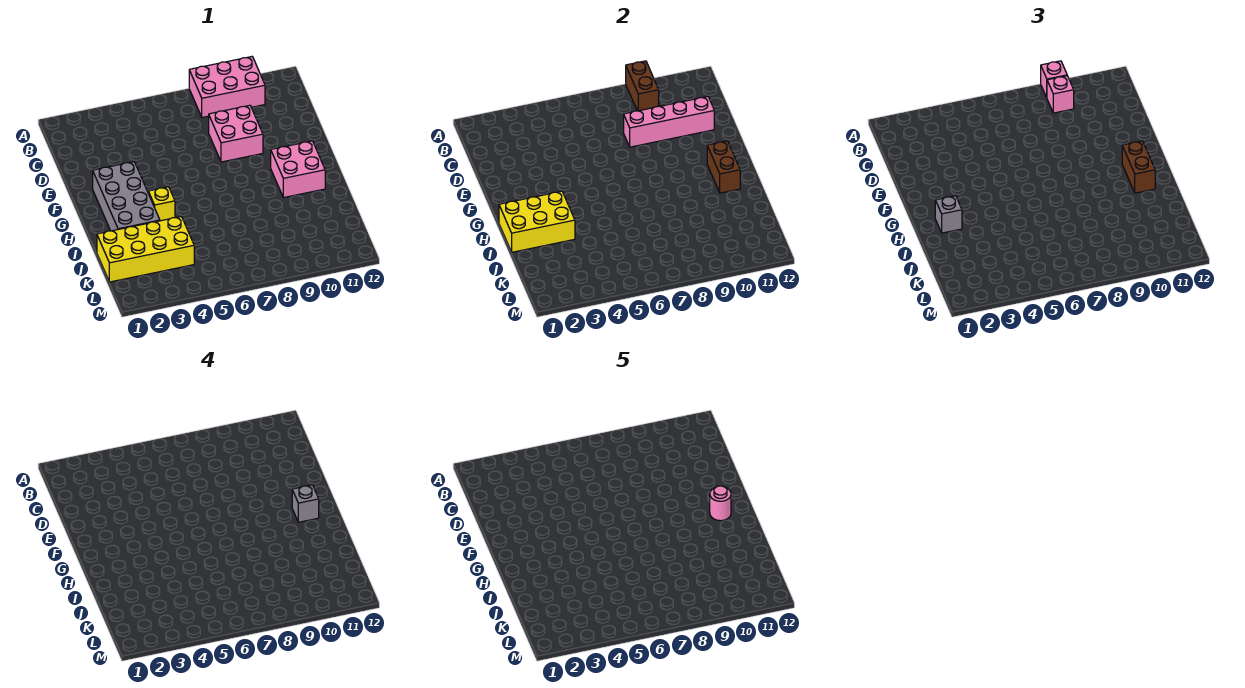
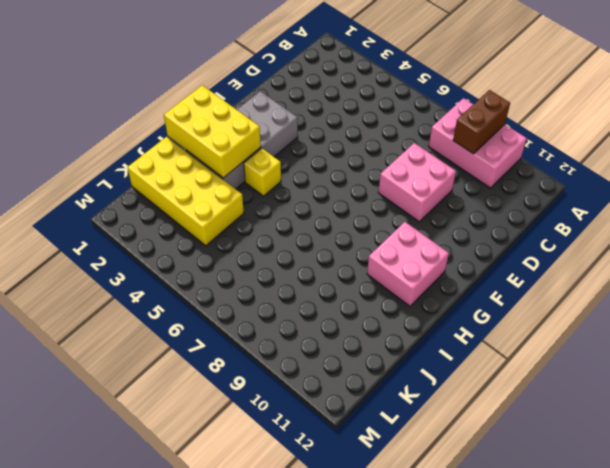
none -> pink brick D8:D11 level 2
none -> brown brick G11:H11 level 2
none -> pink brick A9 level 3

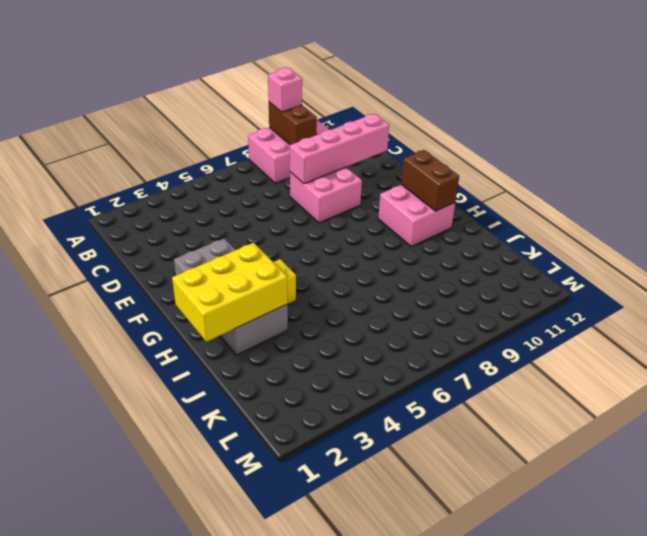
none -> yellow brick J1:K4 level 1
none -> pink brick B9 level 3
none -> brown brick G11:H11 level 3

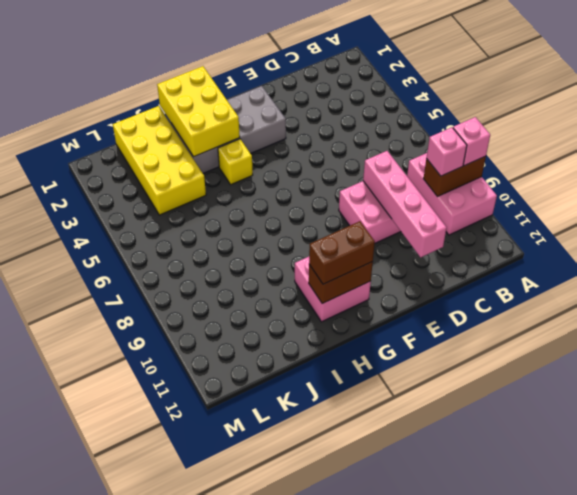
none -> grey brick H2 level 3
none -> grey brick G11 level 4
none -> pink round brick G11 level 5

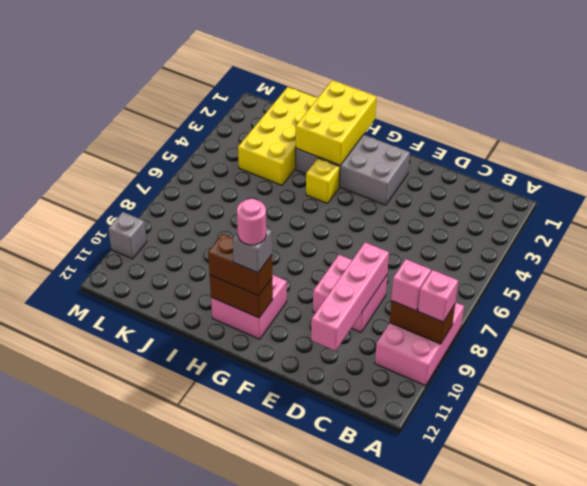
grey brick M10 level 1 -> grey brick H2 level 3

